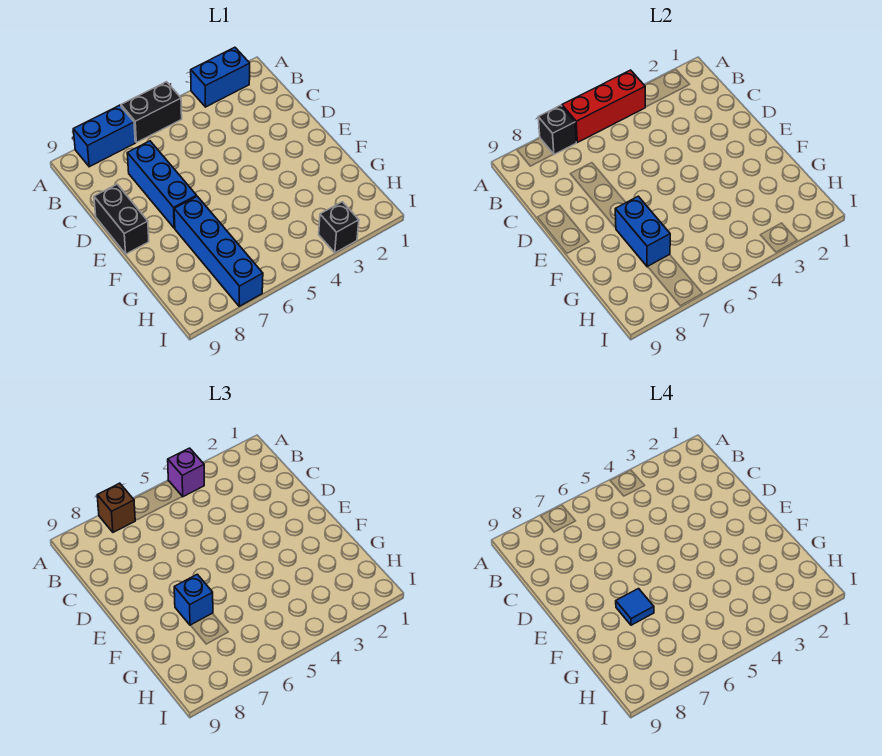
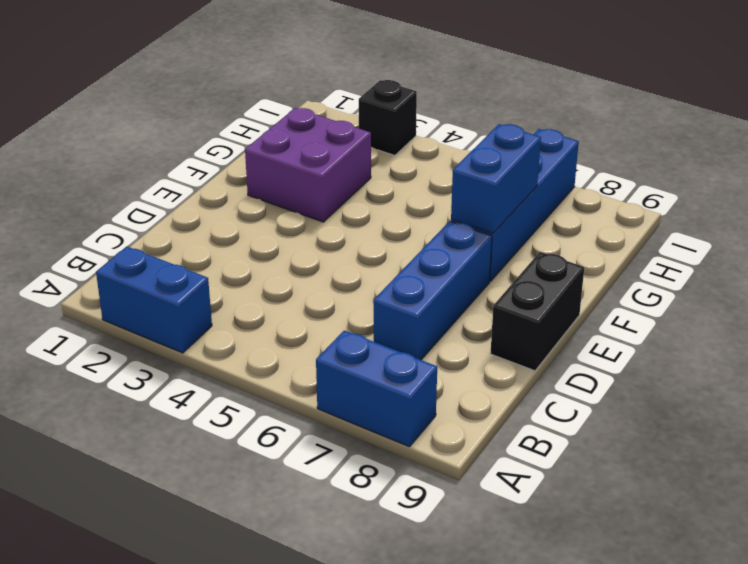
purple brick F2:G3 level 1 -> none
none -> black brick A5:A6 level 1
none -> red brick A4:A6 level 2
none -> black brick A7 level 2

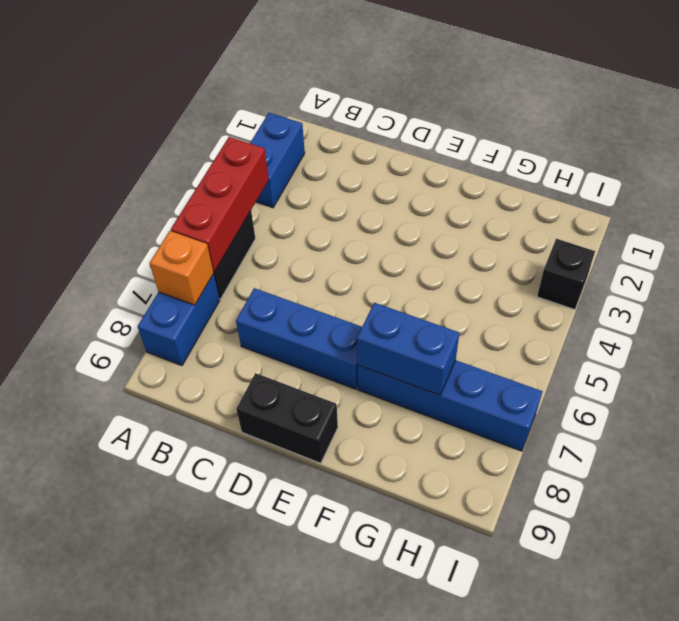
orange brick A7 level 2 -> black brick A7 level 2
none -> purple brick A4 level 3
none -> brown brick A7 level 3
none -> blue brick F7 level 3

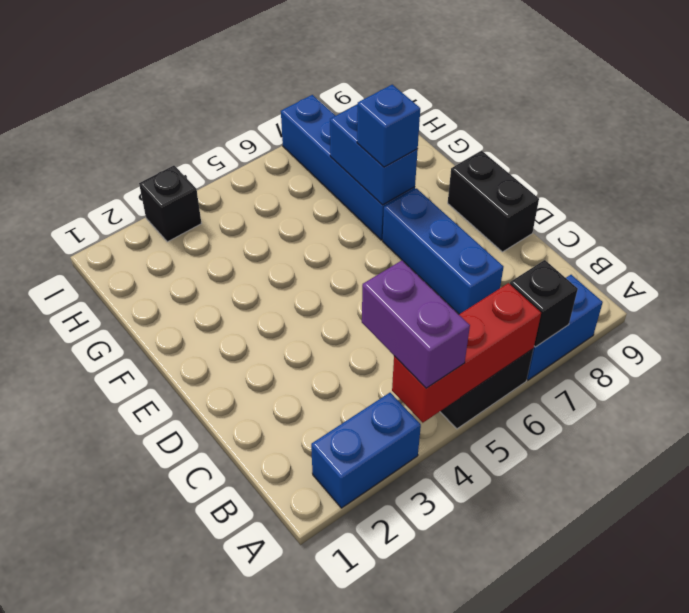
purple brick A4:B4 level 3 -> purple brick A4 level 3
none -> brown brick A7 level 3
none -> blue tile F7 level 4

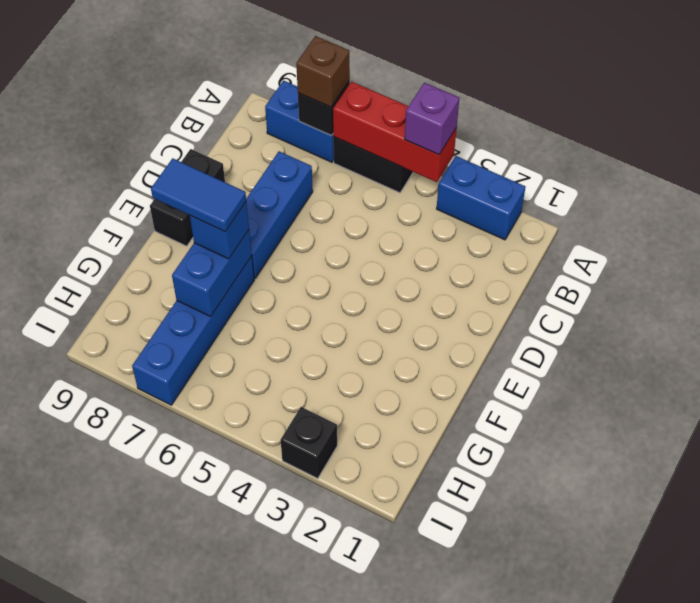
blue tile F7:F8 level 4 -> blue tile F7 level 4

